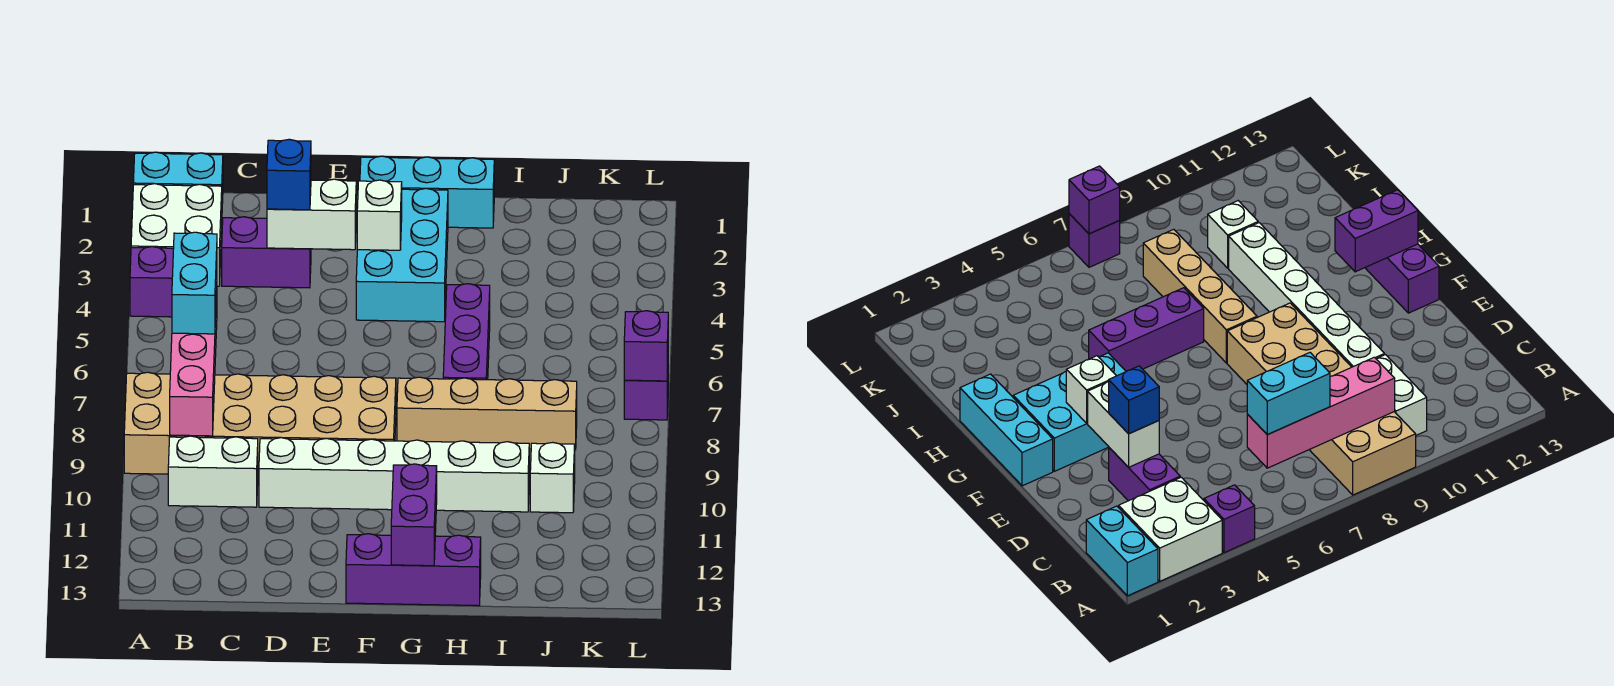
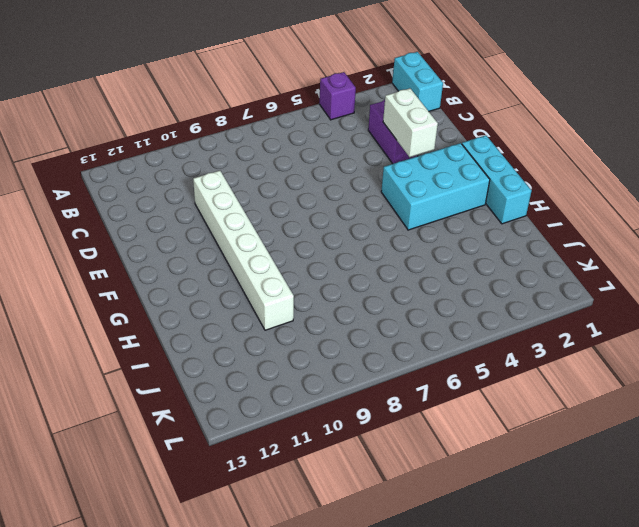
none -> white brick A2:B3 level 1
none -> tan brick A8:F9 level 1
none -> white brick B10:C10 level 1

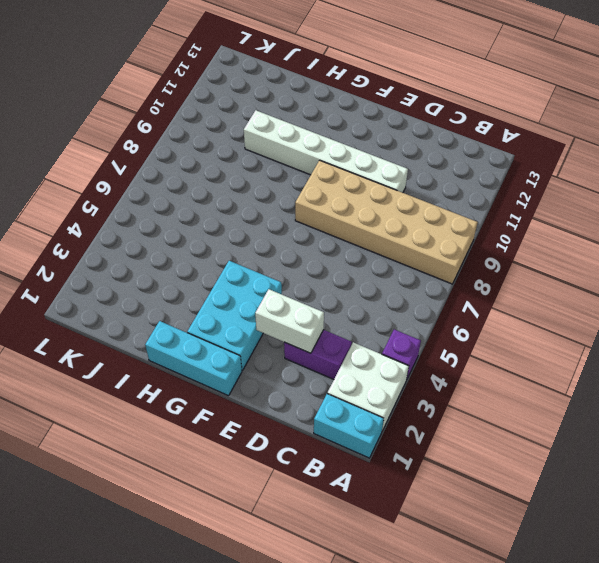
none -> white brick B10:C10 level 1
none -> purple brick F13:H13 level 1
none -> tan brick G8:J8 level 1

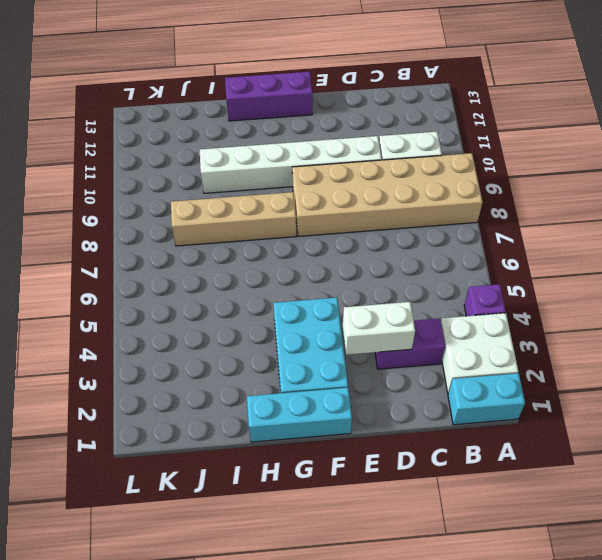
none -> purple brick H5:H7 level 1
none -> white brick J10 level 1
none -> purple brick L7 level 1

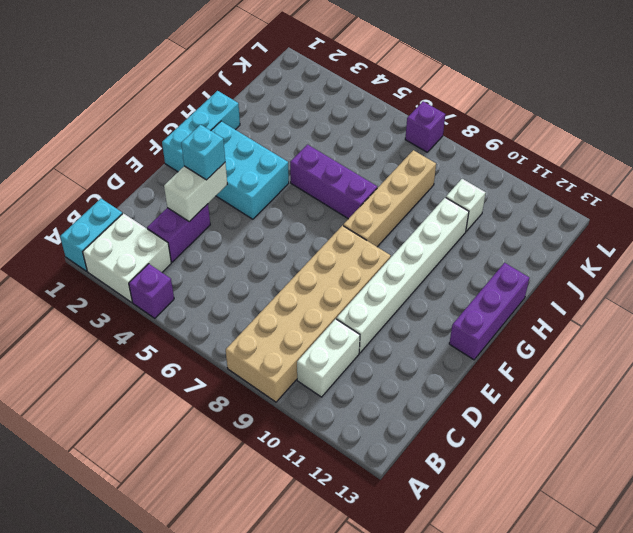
cyan brick E3 level 3 -> none
none -> pink brick B6:B9 level 2
none -> white brick F3 level 2
none -> purple brick G12:G13 level 2

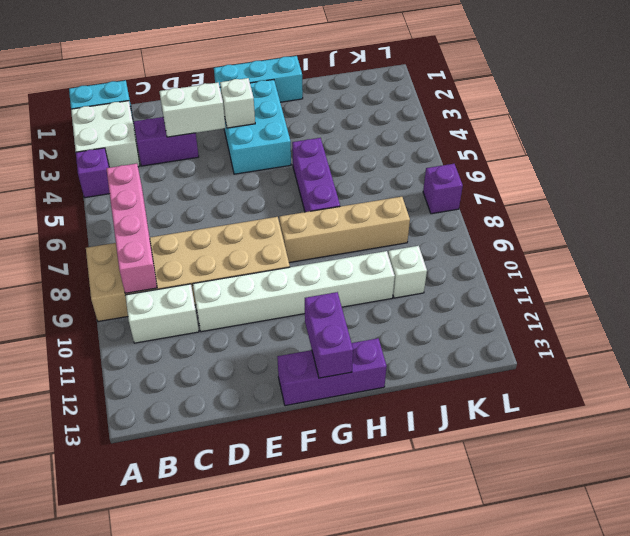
none -> purple brick L7 level 2
none -> cyan brick B6:B7 level 3
none -> blue brick D3 level 3

